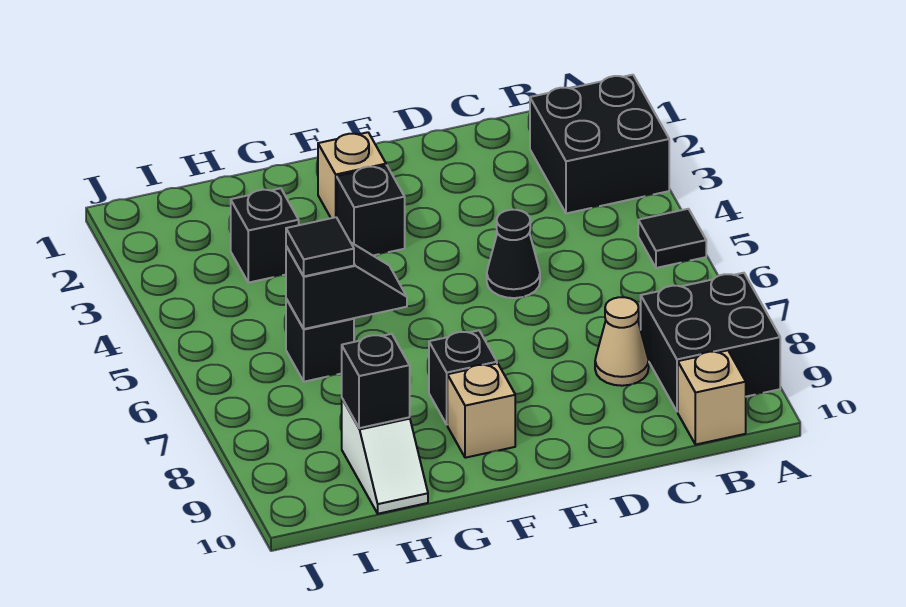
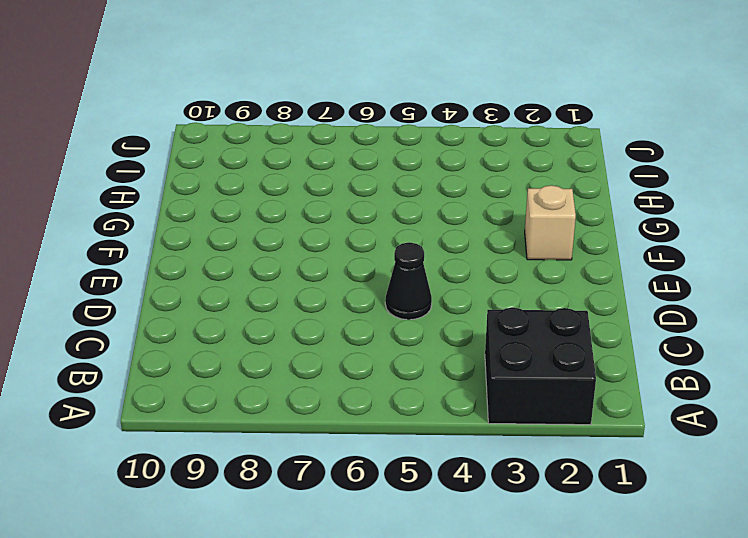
none -> black tile A5 level 1
none -> black brick A8:B9 level 1
none -> tan brick B10 level 1

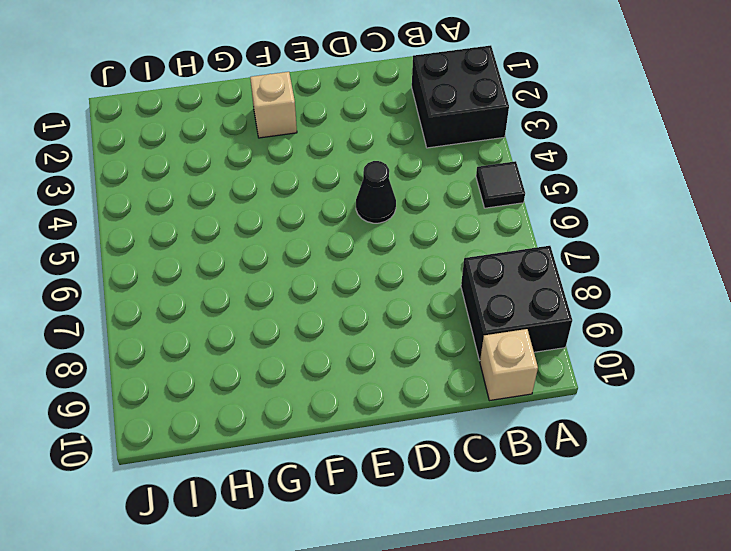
none -> tan cone C8 level 1
none -> black brick F3 level 1
none -> black brick F8 level 1

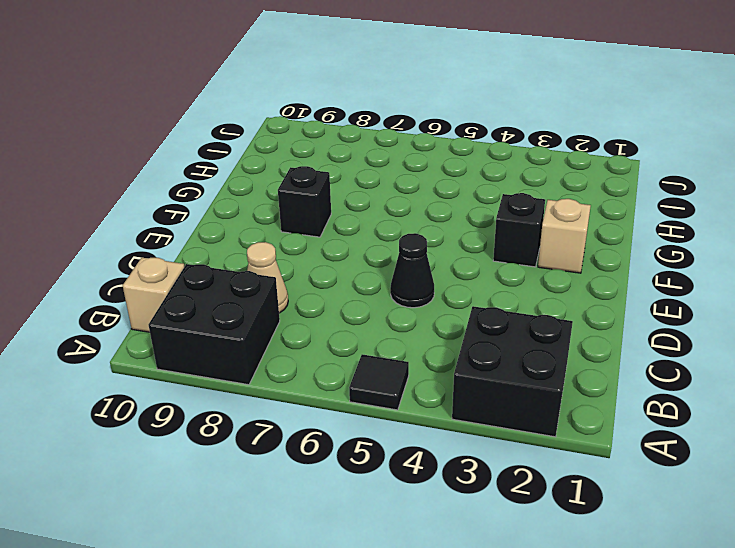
none -> tan brick F9 level 1
none -> black brick H3 level 1
none -> black brick H6 level 1

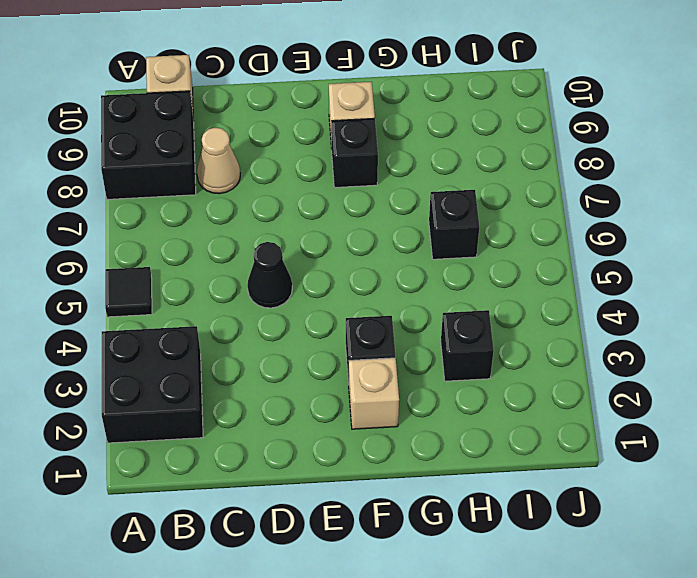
none -> white slope H9:H10 level 1 top 9
none -> black slope G6:H6 level 2 top H
none -> black brick H9 level 2

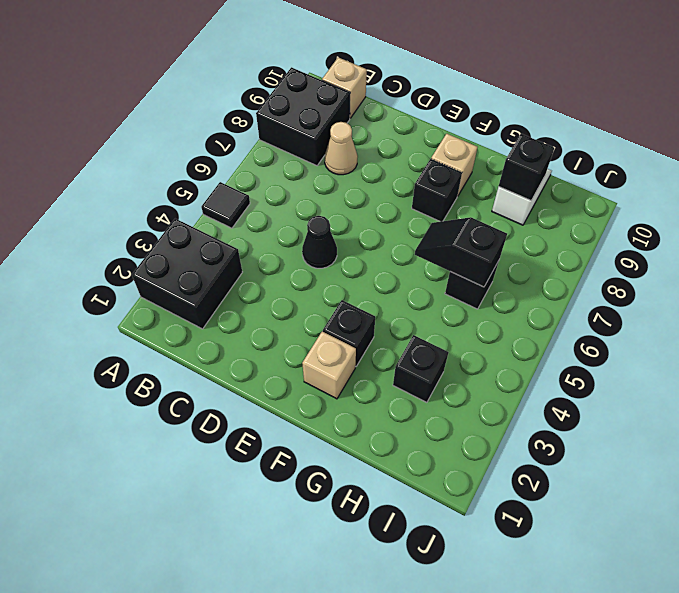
none -> black tile H6 level 3

